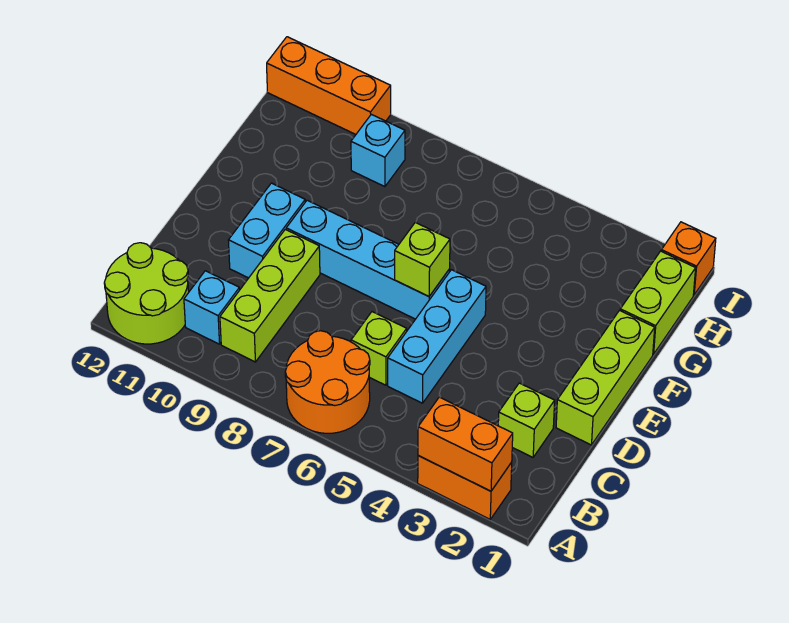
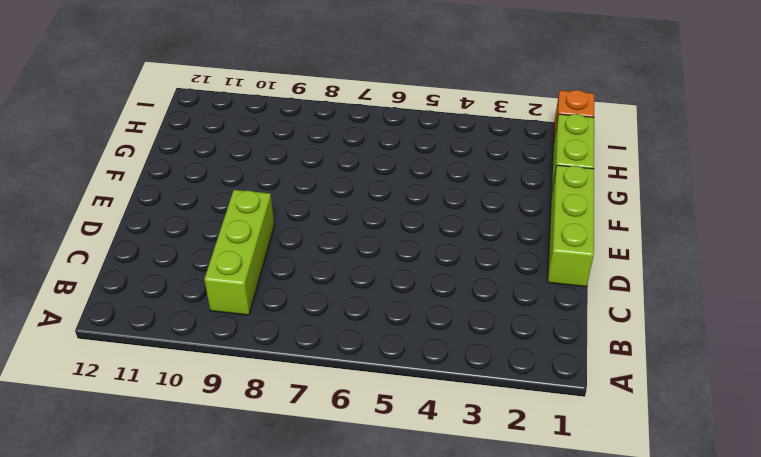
none -> orange brick A2:A3 level 1
none -> orange round brick A6:B7 level 1
none -> lime round brick A11:B12 level 1

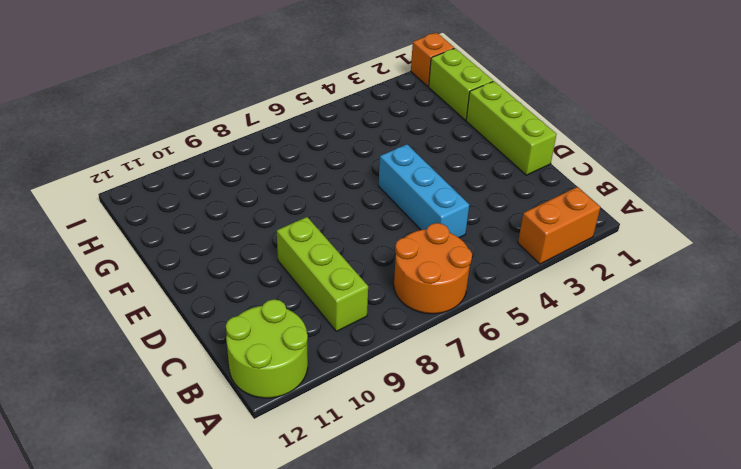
none -> cyan brick B10 level 1
none -> lime brick C2 level 1
none -> lime brick C6 level 1

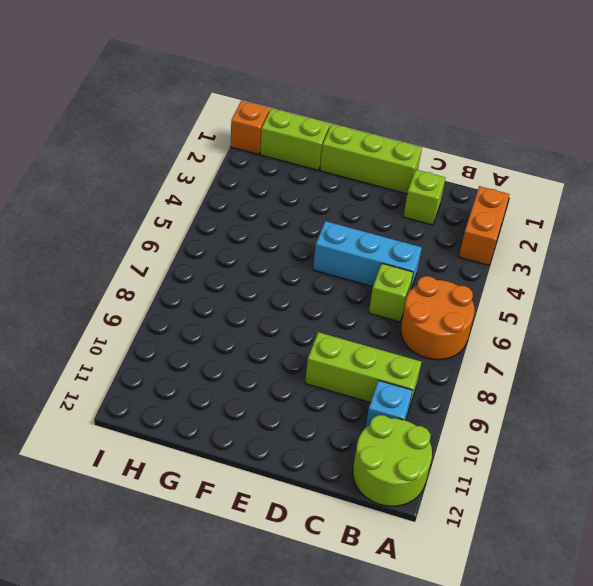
none -> cyan brick D10:E10 level 1
none -> cyan brick E6:E9 level 1
none -> cyan brick H9 level 1

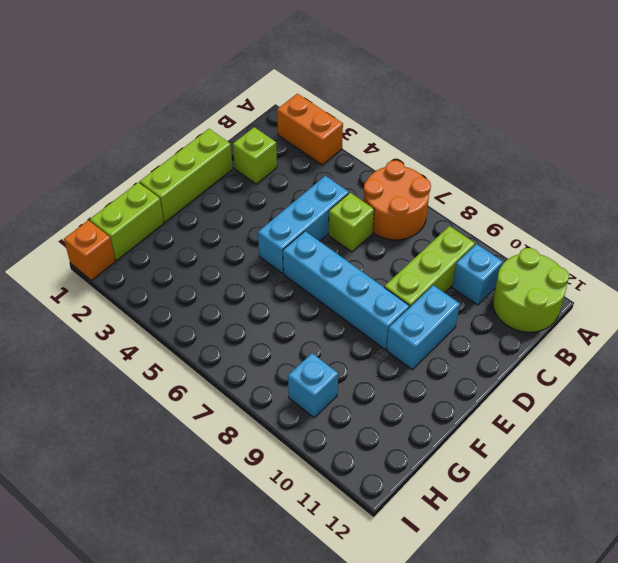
none -> orange brick I10:I12 level 1
none -> orange brick A2:A3 level 2
none -> lime brick E6 level 2

